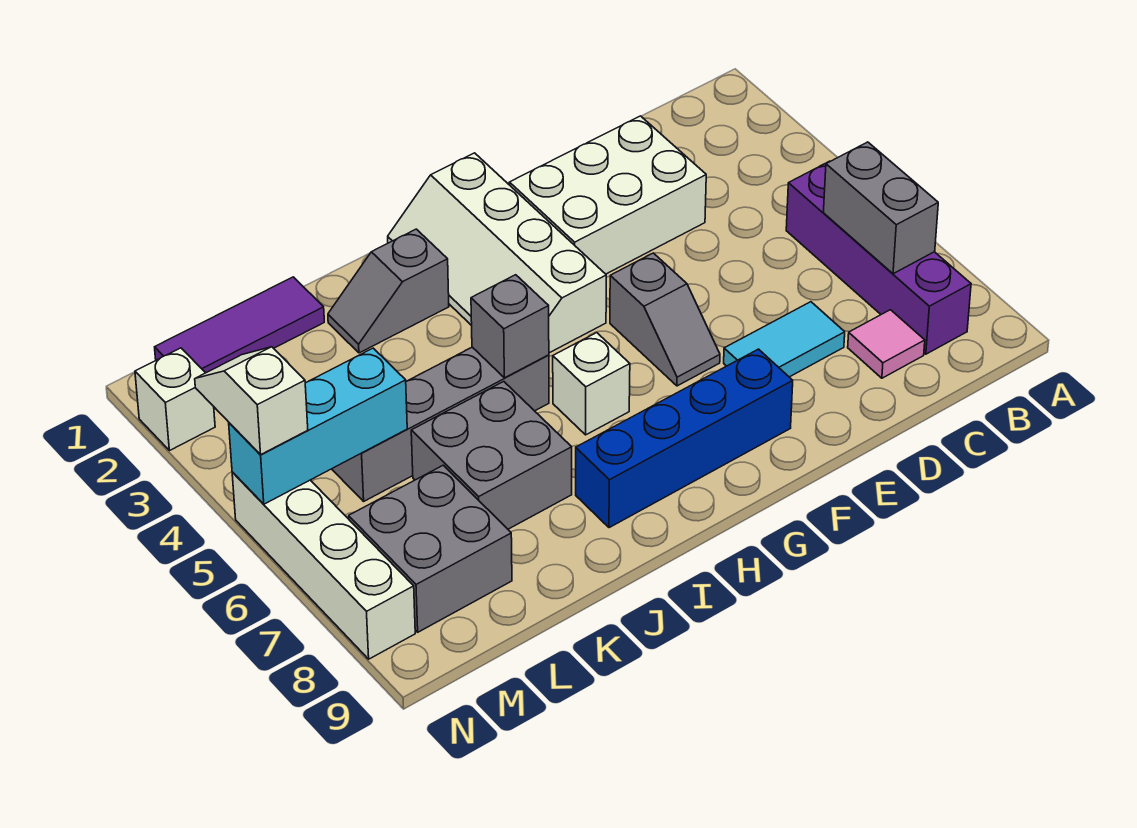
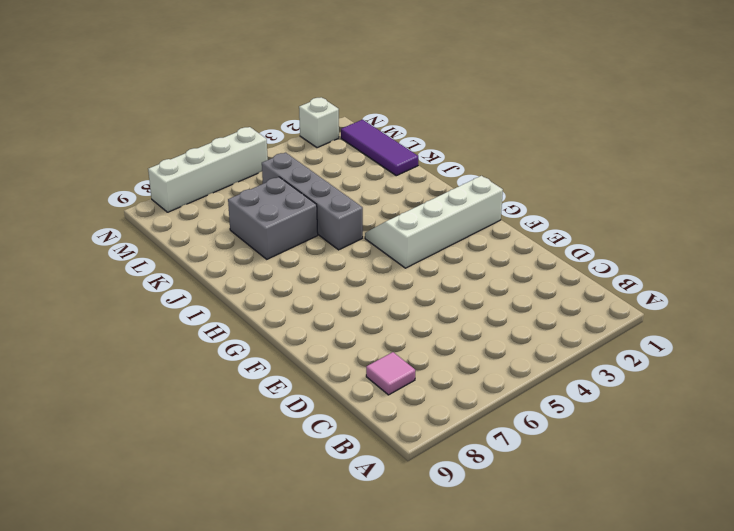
none -> purple brick B5:B8 level 1
none -> white brick D2:F3 level 1
none -> cyan tile D7:E7 level 1

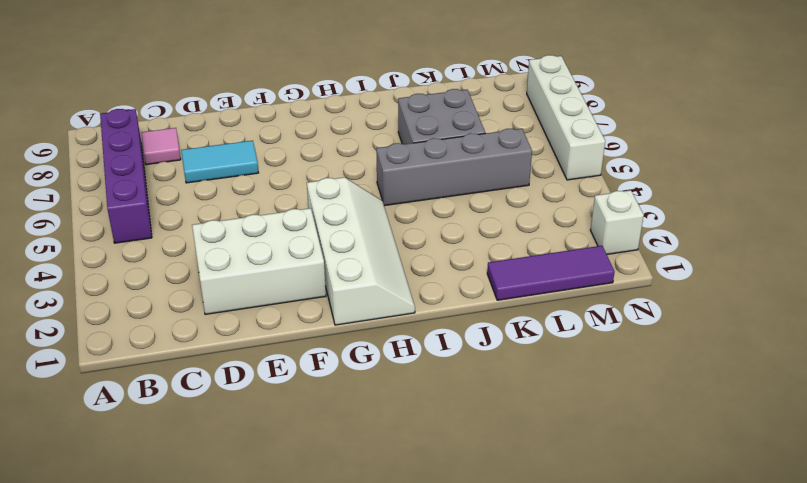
none -> grey slope F5:F6 level 1 top 5
none -> blue brick F8:I8 level 1
none -> white brick H6 level 1

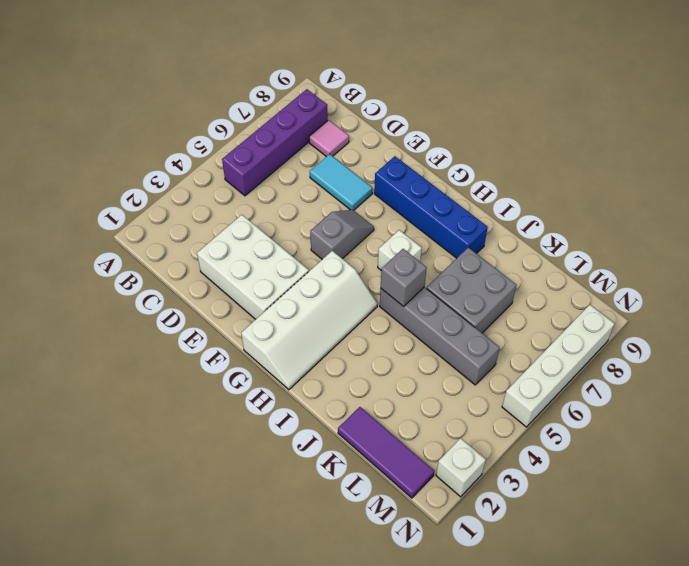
none -> grey slope I2:J2 level 1 top I
none -> grey brick L7:M8 level 1
none -> grey brick B6:B7 level 2

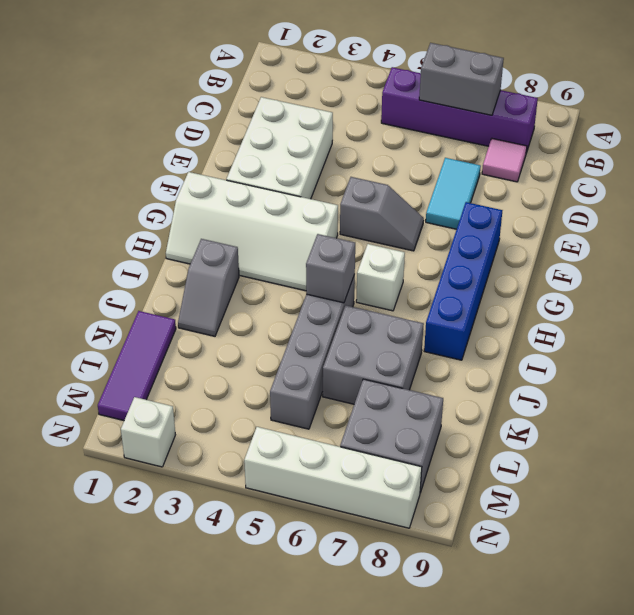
none -> cyan brick L5:N5 level 2
none -> white slope N4:N5 level 3 top 5

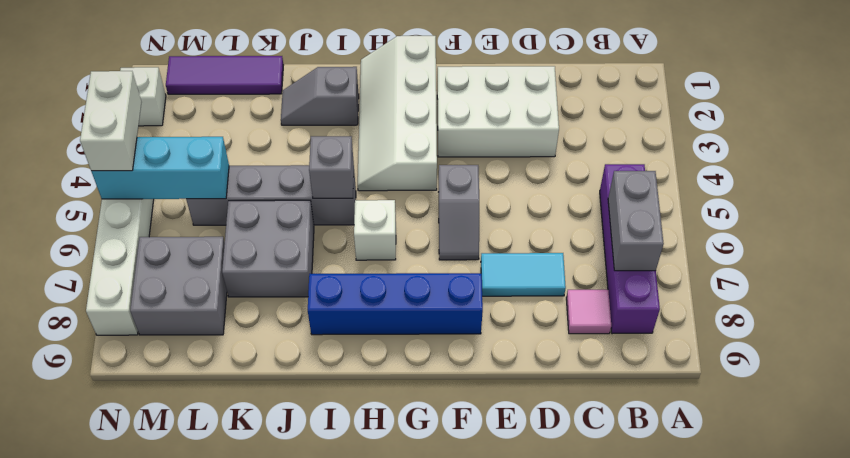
white brick N4:N5 level 3 -> white slope N4:N5 level 3 top 5

